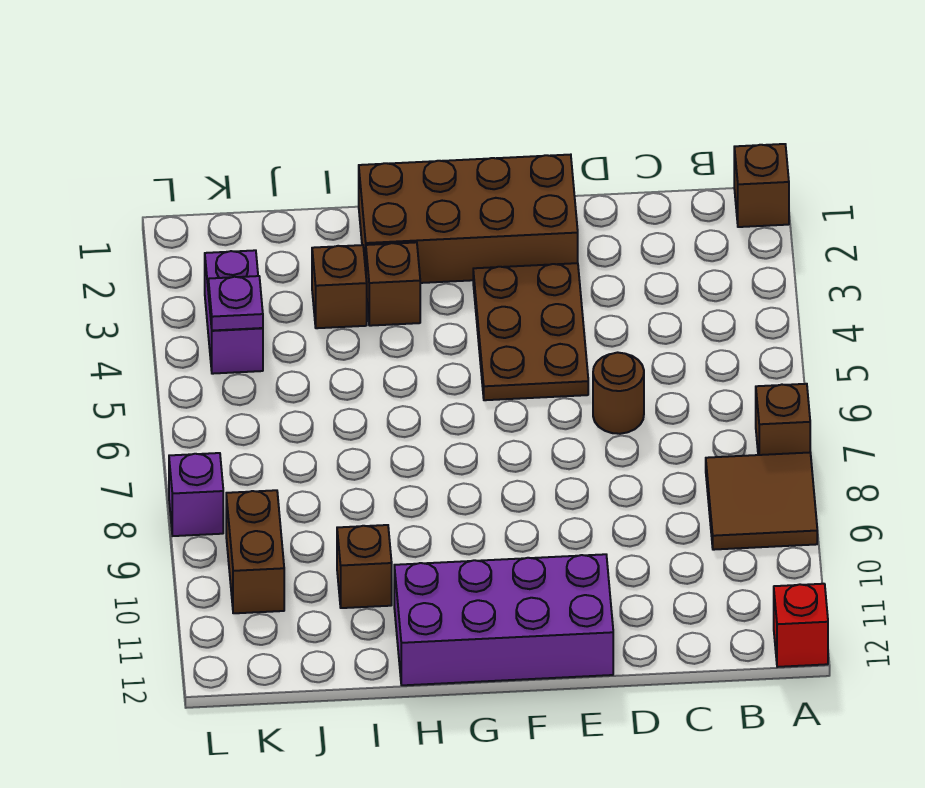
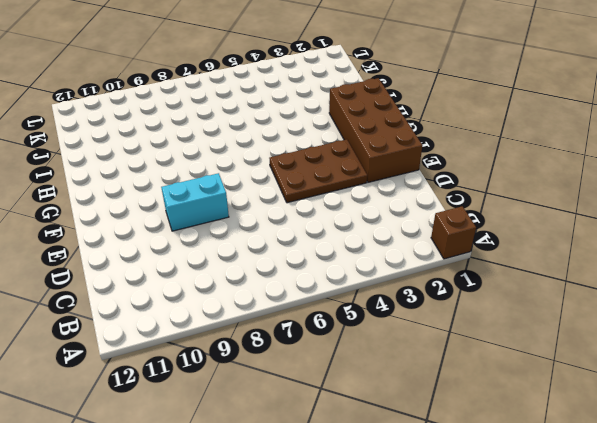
cyan brick E8:E9 level 1 -> none
none -> brown brick A7 level 1
none -> brown tile A8:B9 level 1
none -> red brick A12 level 1

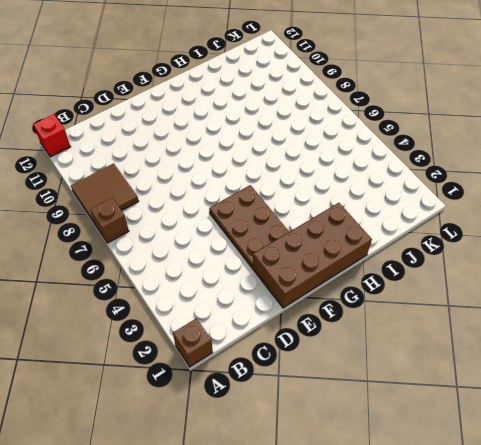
none -> brown round brick D6 level 1
none -> purple brick E11:H12 level 1
none -> brown brick H3 level 1

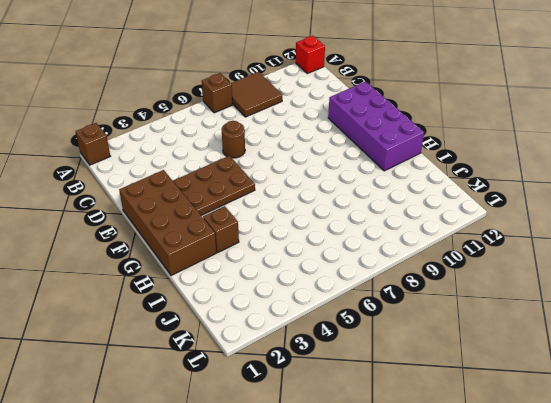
none -> brown brick I3 level 1
none -> brown brick I10 level 1
none -> purple brick K3:K4 level 1

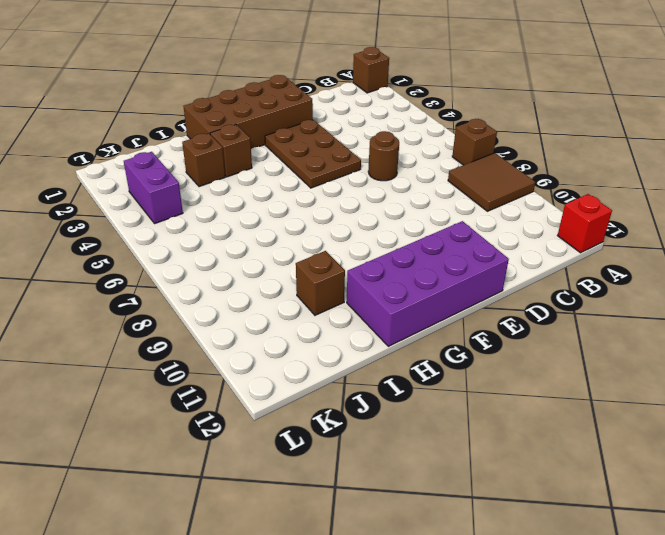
none -> brown brick K9:K10 level 1
none -> purple brick L8 level 1
none -> purple plate K4 level 2

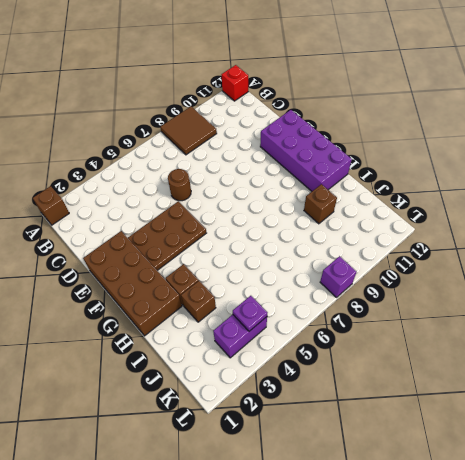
none -> brown brick A7 level 1
none -> brown brick K9:K10 level 1

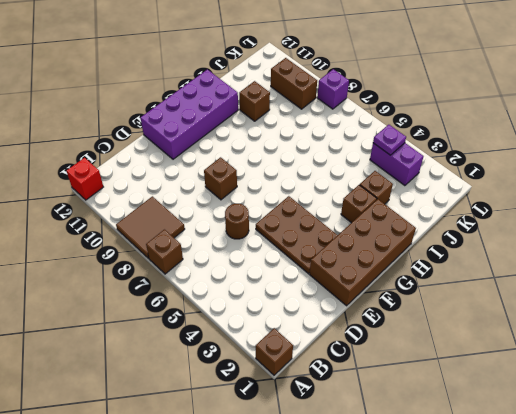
brown brick E8 level 1 -> none

